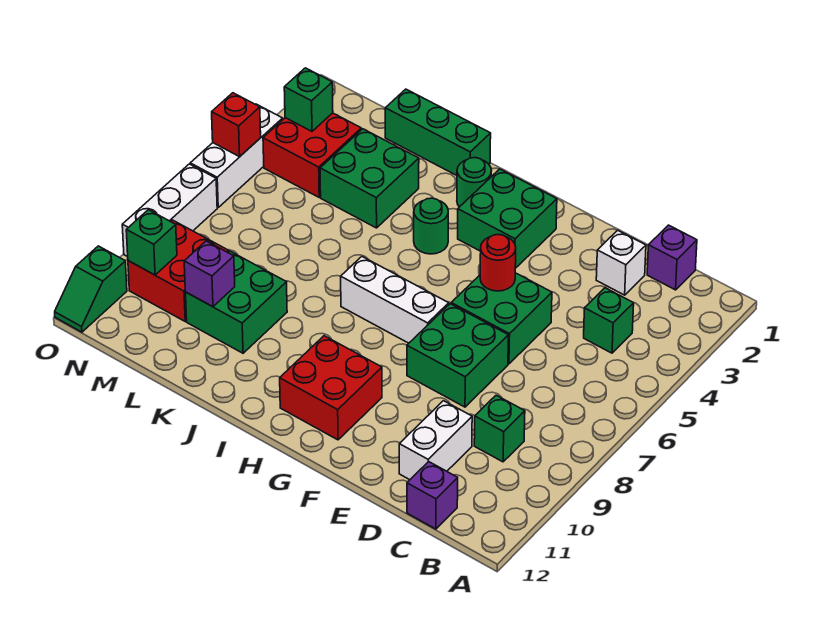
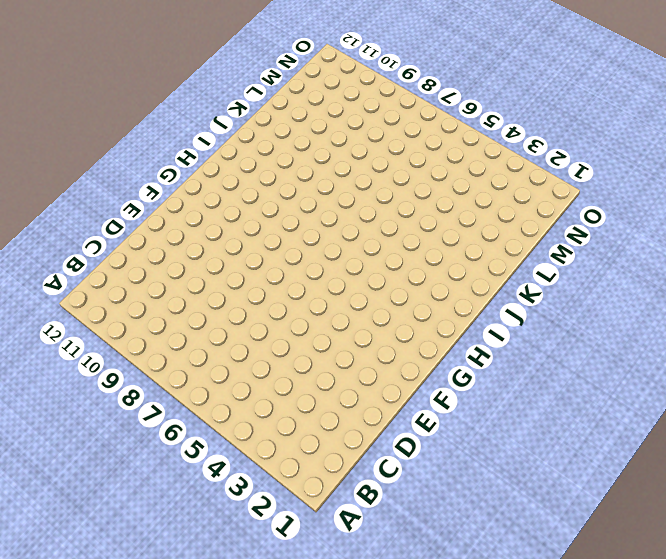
none -> purple brick C1 level 1
none -> green brick C4 level 1
none -> green brick C9 level 1

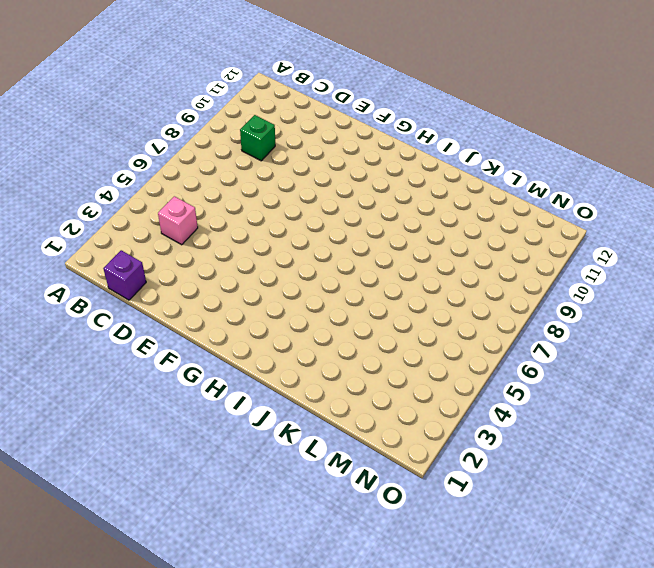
pink brick C4 level 1 -> green brick C4 level 1
none -> purple brick C12 level 1
none -> white brick D2 level 1
none -> white brick D10:D11 level 1

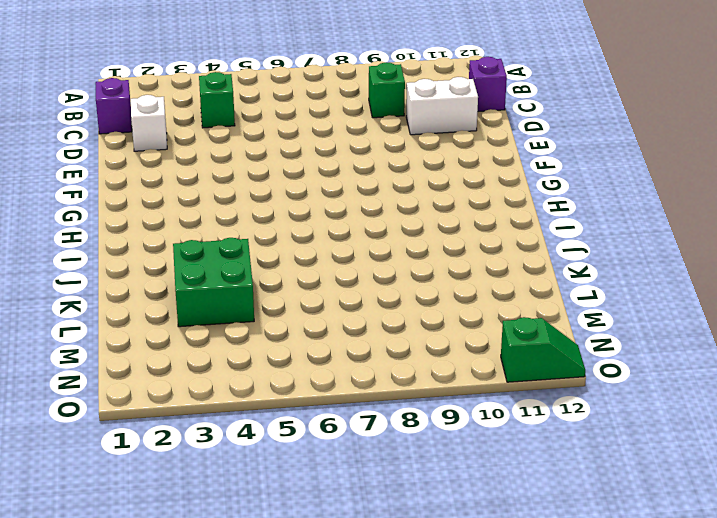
none -> green brick E5:F6 level 1
none -> green brick E7:F8 level 1
none -> green brick G2:H3 level 1

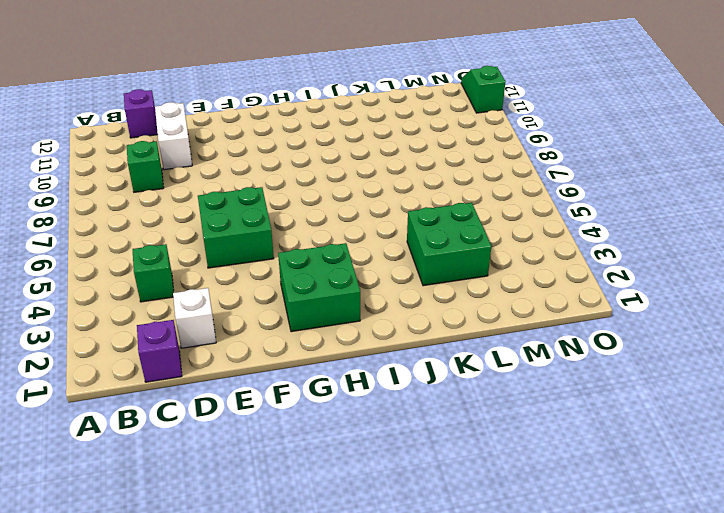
none -> green brick E7:F8 level 1
none -> white brick G7:I7 level 1
none -> red brick G10:H11 level 1

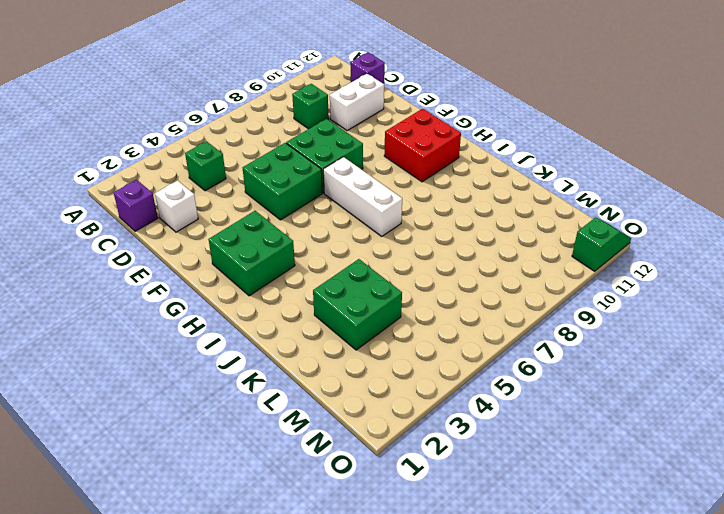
none -> green round brick I2 level 1
none -> green round brick I4 level 1
none -> green brick J1:L1 level 1

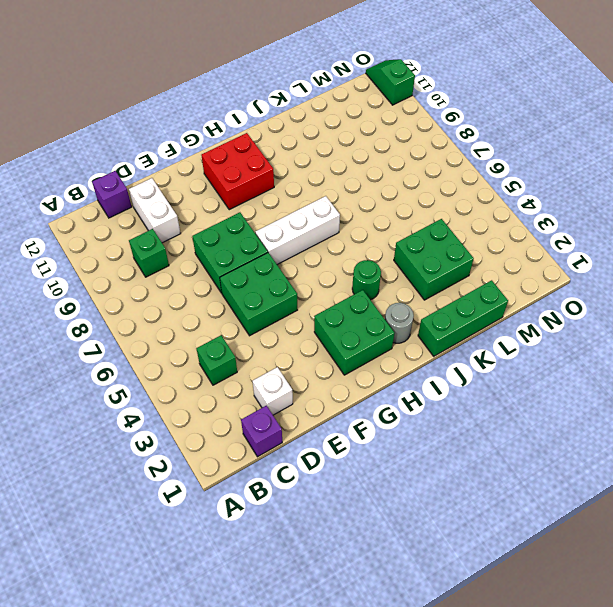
grey round brick I2 level 1 -> green round brick I2 level 1
none -> green brick K9:L10 level 1
none -> red brick M3:N4 level 1
none -> red brick M9:N10 level 1

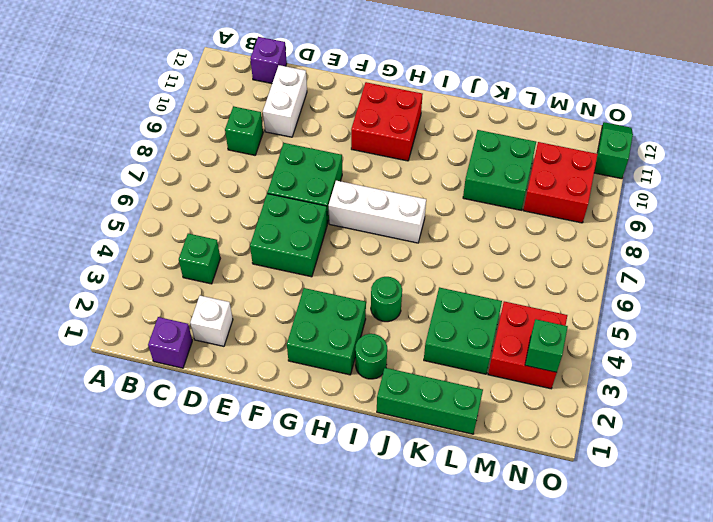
none -> white brick O4:O6 level 1
none -> white brick O7:O9 level 1
none -> red round brick F5 level 2

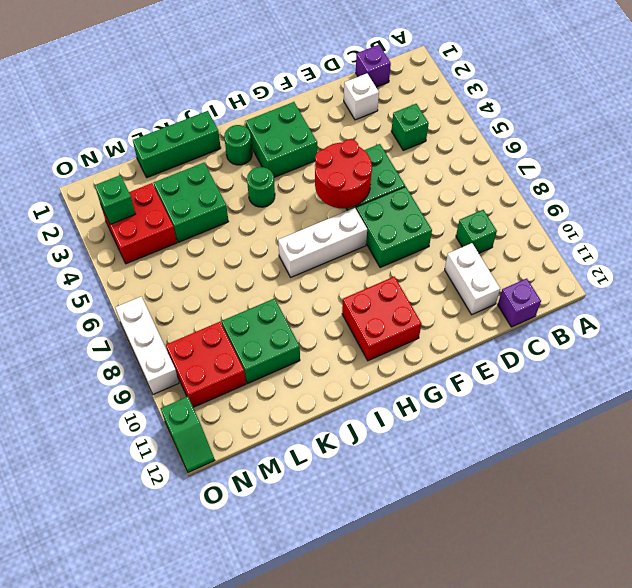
red round brick F5:G6 level 2 -> red round brick F5 level 2
none -> white brick O4:O6 level 1
none -> purple brick L10 level 2
none -> green brick N10 level 2

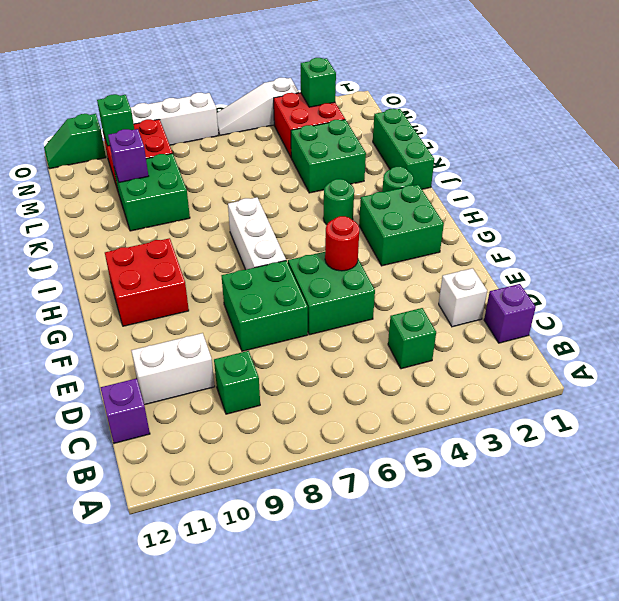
white slope O4:O6 level 1 top 4 -> white brick O4:O6 level 1
none -> red brick O5 level 2

